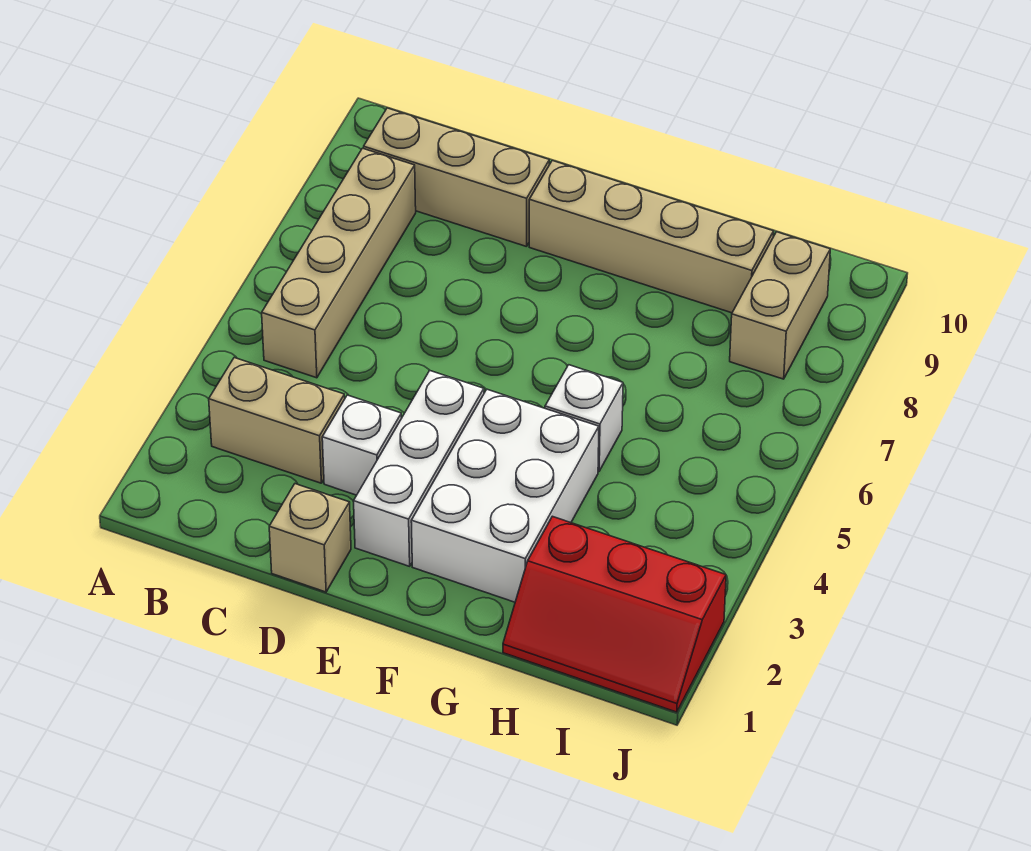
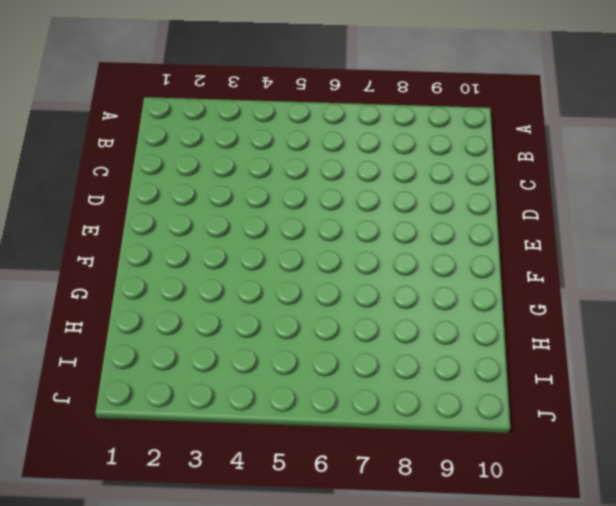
none -> tan brick B3:C3 level 1
none -> tan brick B5:B8 level 1

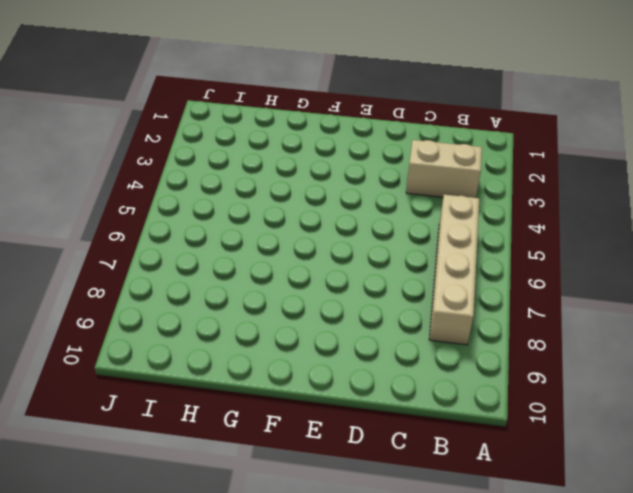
none -> tan brick B9:D9 level 1
none -> tan brick D1 level 1

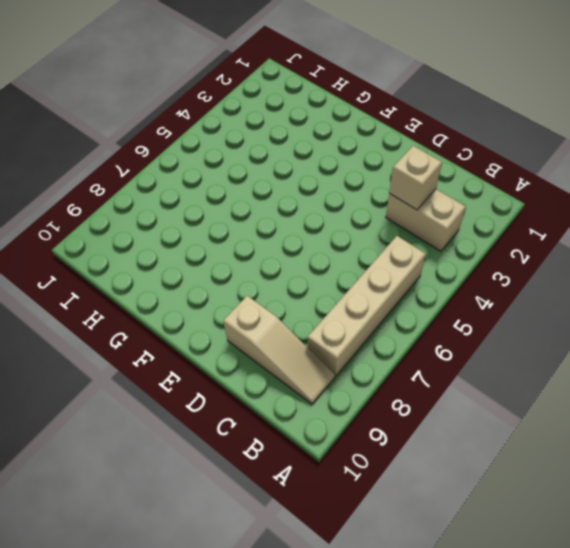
tan slope B9:D9 level 1 top D -> tan brick B9:D9 level 1
tan brick C3 level 2 -> tan brick D1 level 1
none -> white brick D3 level 1
none -> white brick E2:E4 level 1

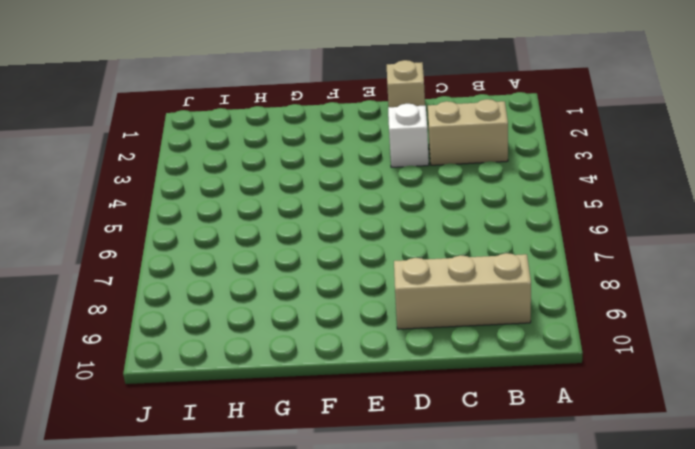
none -> tan brick B5:B8 level 1
none -> white brick E2:E4 level 1

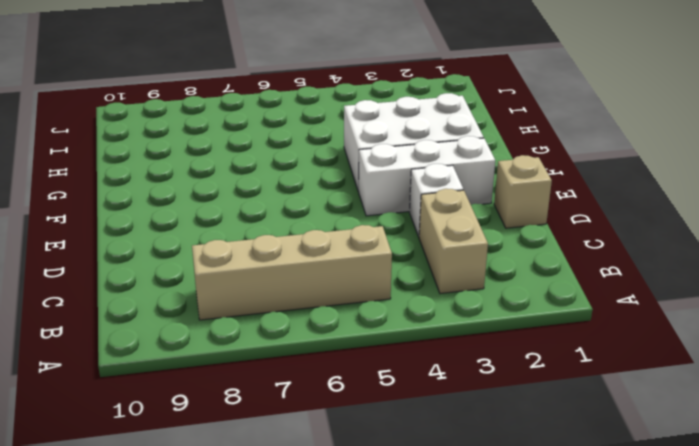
none -> tan brick B9:D9 level 1
none -> tan brick E9:H9 level 1

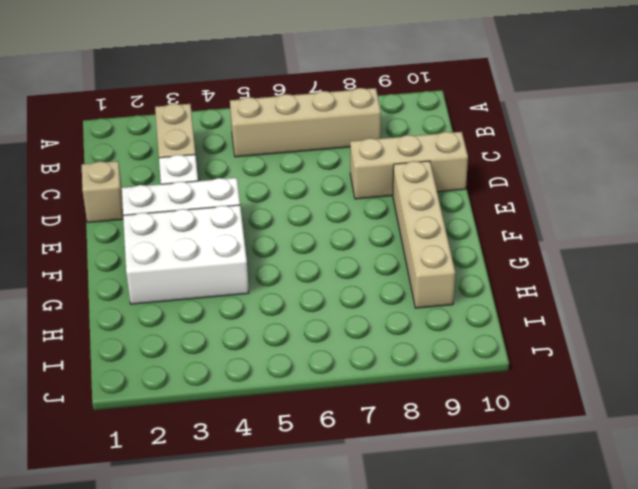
tan brick D8:D10 level 1 -> tan brick B9:D9 level 1
none -> white brick G5 level 1
none -> red slope H1:J2 level 1 top 2

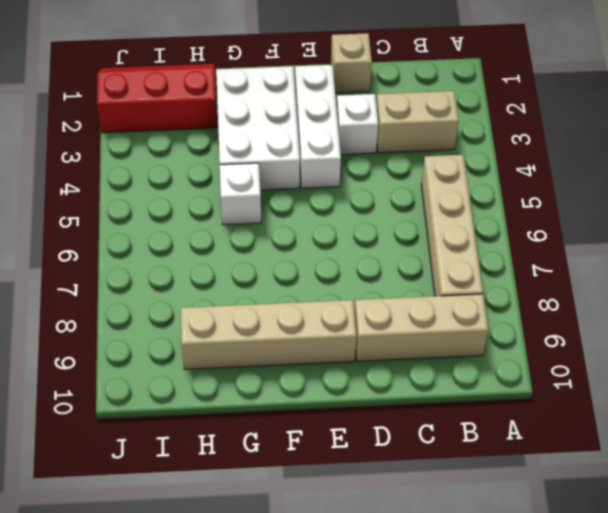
none -> tan brick I8:I9 level 1

